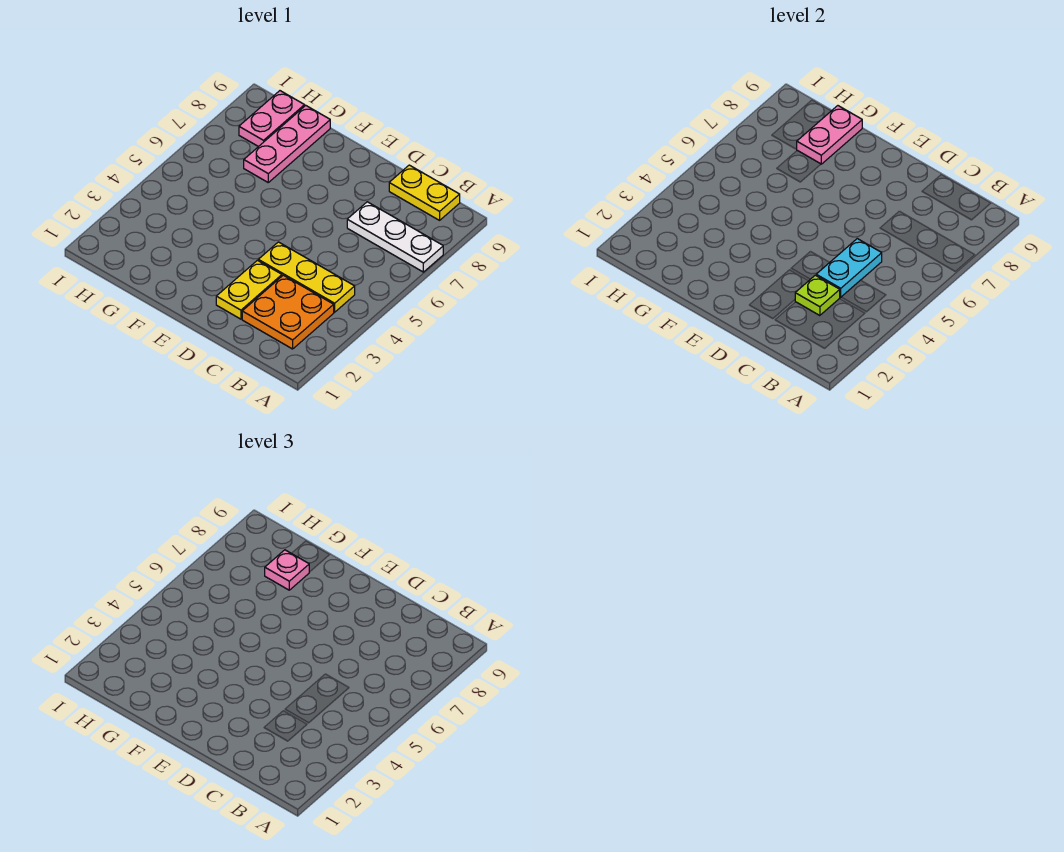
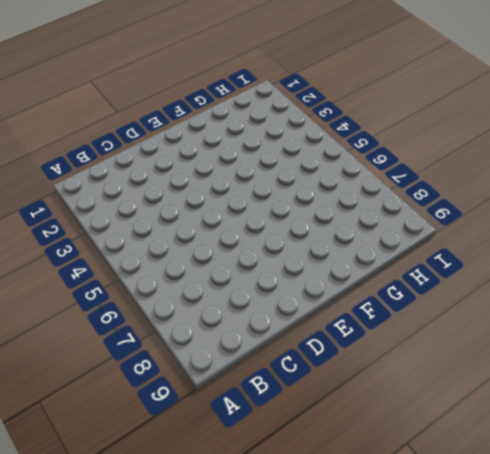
none -> white plate A7:C7 level 1
none -> orange plate B2:C3 level 1

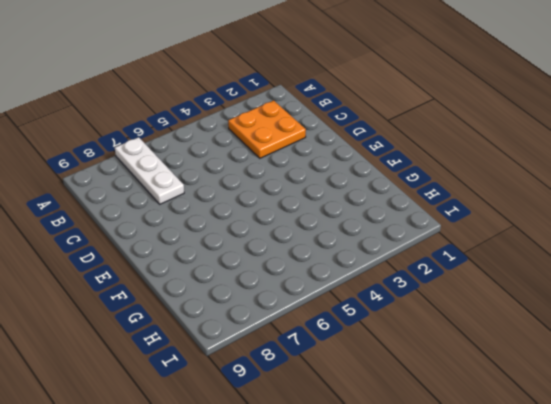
none -> yellow plate B4:D4 level 1
none -> yellow plate B9:C9 level 1

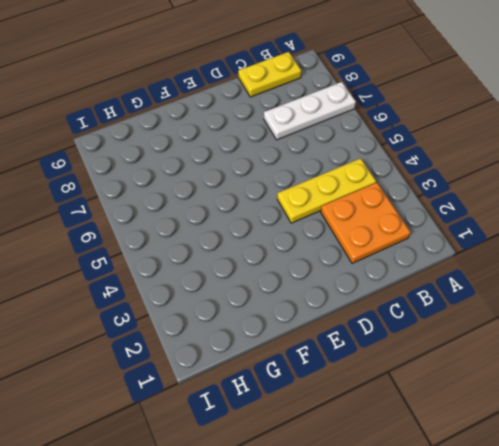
none -> yellow plate D2:D3 level 1
none -> pink plate G7:G9 level 1

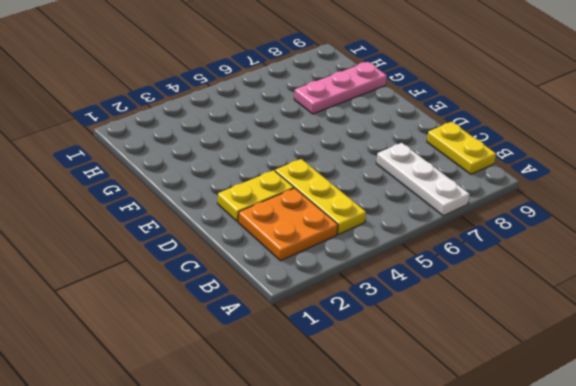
none -> pink plate H8:H9 level 1
none -> lime plate C3 level 2

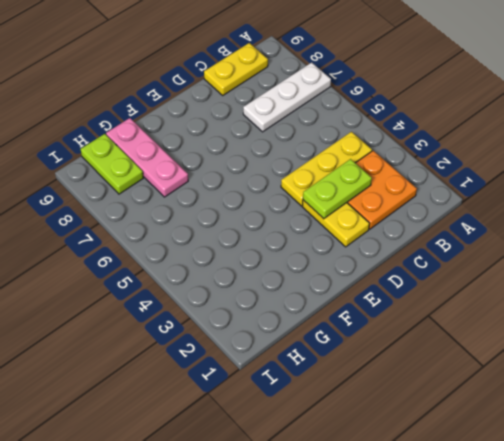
lime plate C3:D3 level 2 -> lime plate C3 level 2
lime plate H8:H9 level 1 -> pink plate H8:H9 level 1
none -> cyan plate C4:C5 level 2
none -> pink plate G8:G9 level 2

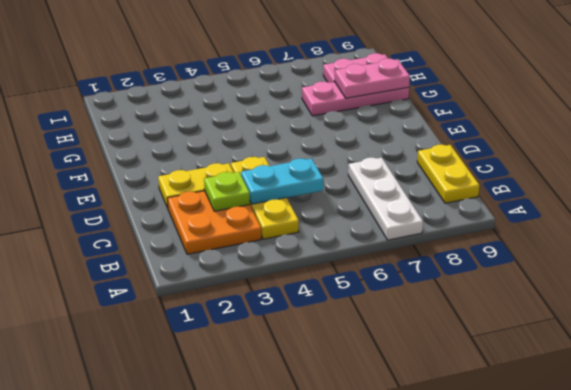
none -> pink plate G8 level 3

